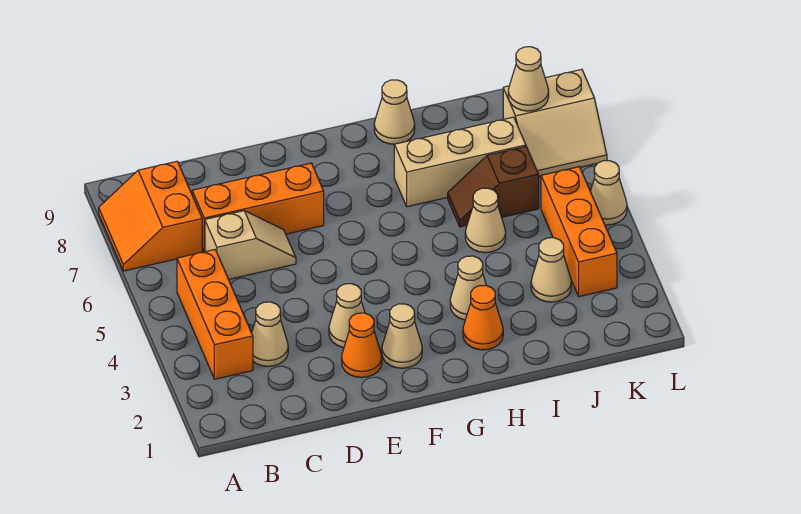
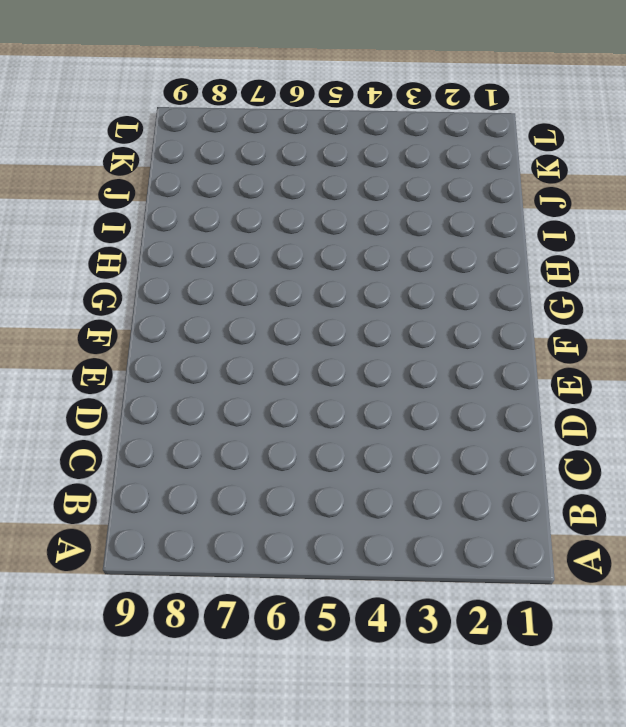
none -> orange slope A7:B8 level 1 top B
none -> orange brick B3:B5 level 1
none -> tan cone C3 level 1

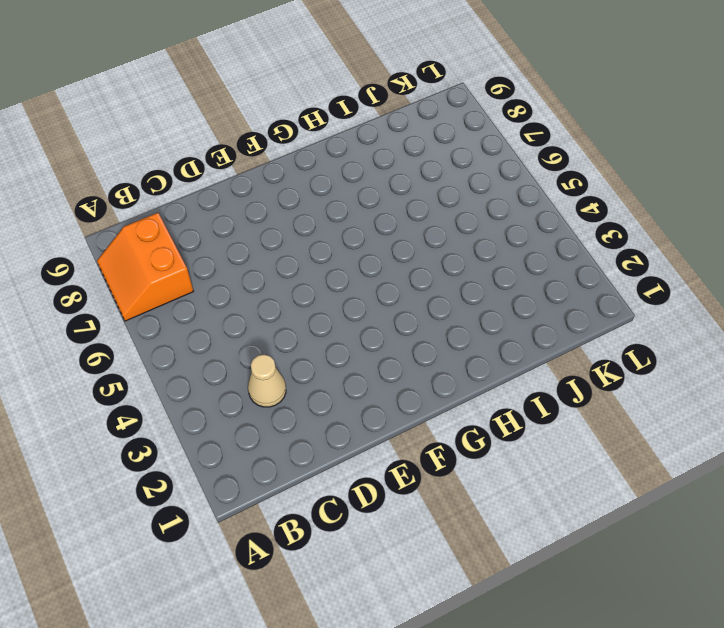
none -> orange brick B3:B5 level 1
none -> tan slope C6:D6 level 1 top C
none -> orange brick C7:E7 level 1

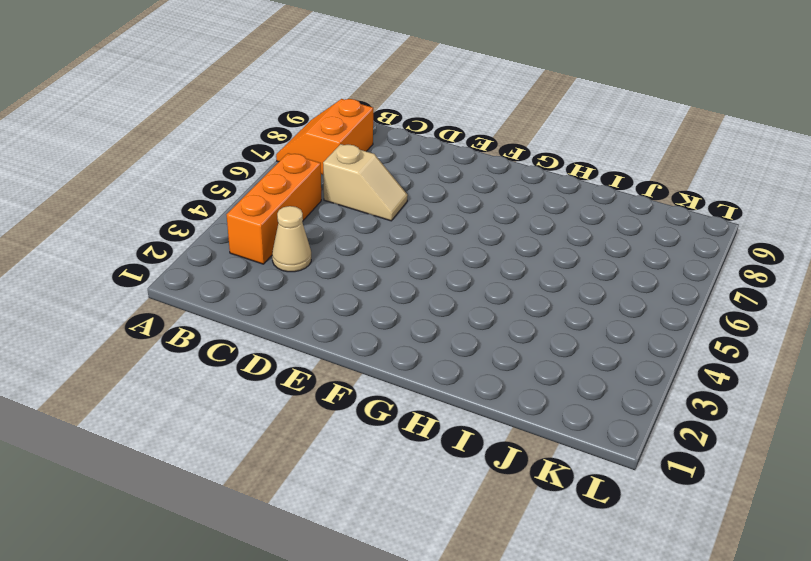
none -> orange brick C7:E7 level 1
none -> orange cone E2 level 1
none -> tan cone E3 level 1

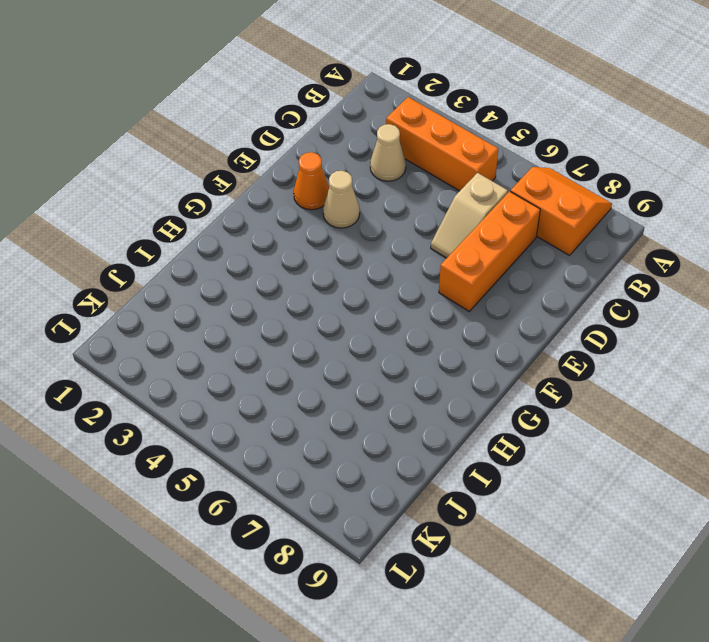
none -> tan cone F2 level 1
none -> orange cone H2 level 1
none -> tan cone H3 level 1

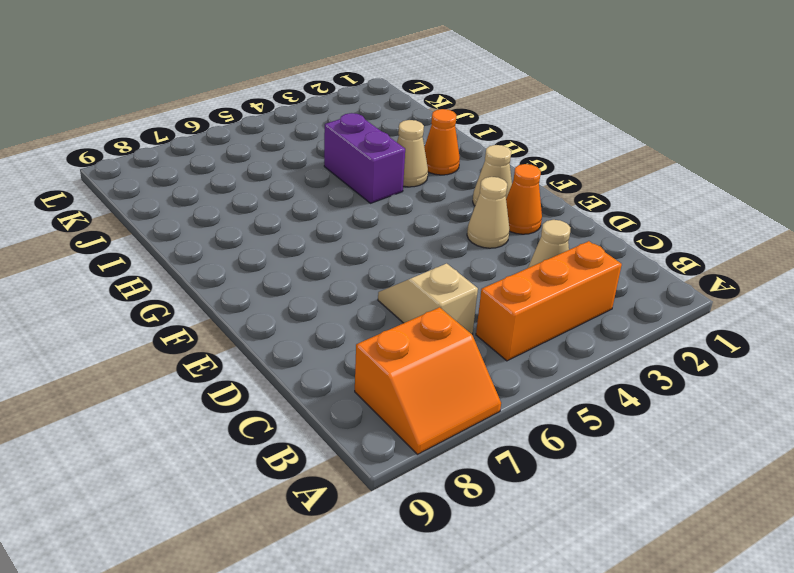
purple brick H4:I4 level 1 -> none
none -> orange brick C7:E7 level 1
none -> tan brick H7:J7 level 1
none -> tan cone H9 level 1

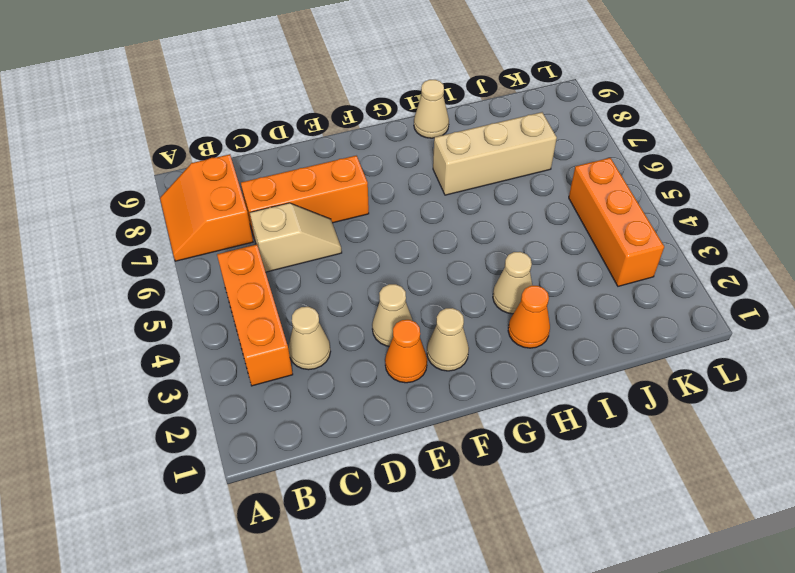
none -> tan cone I5 level 1
none -> brown slope I6:J6 level 1 top J
none -> tan cone J3 level 1

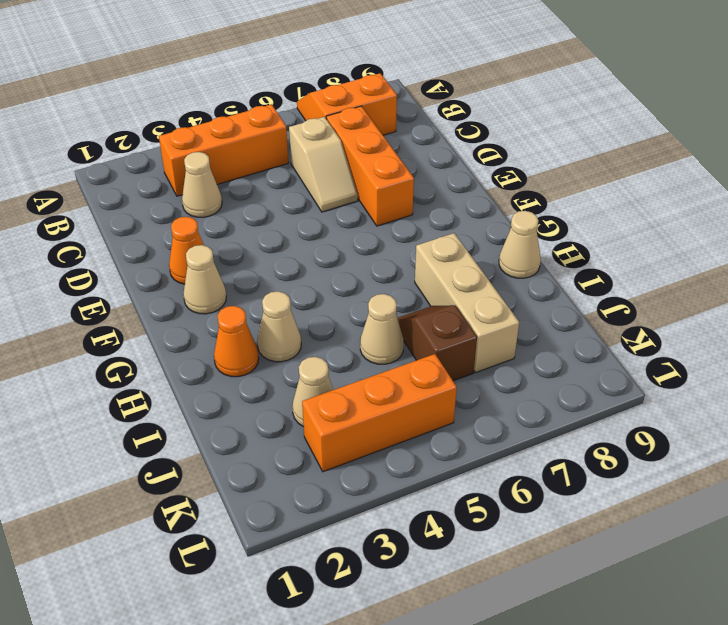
none -> tan cone E3 level 1
none -> tan slope K7:L8 level 1 top 8
none -> tan cone L5 level 1

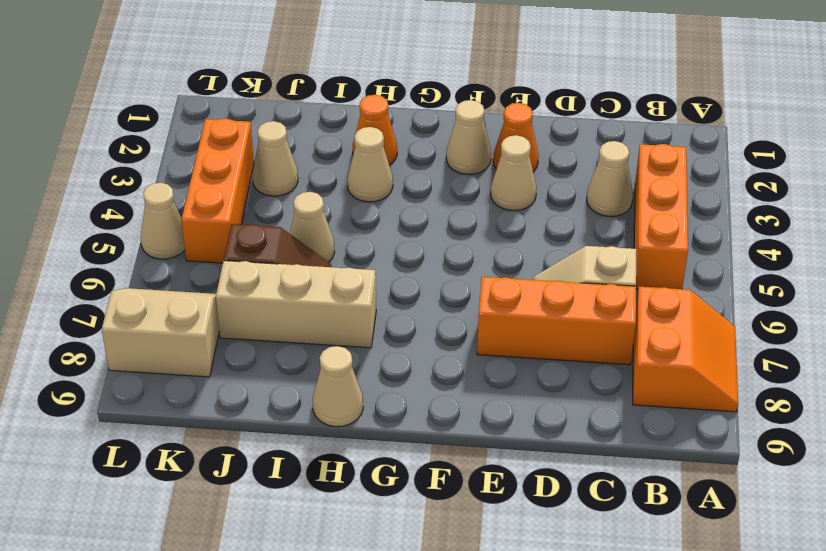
none -> tan cone K8 level 2

